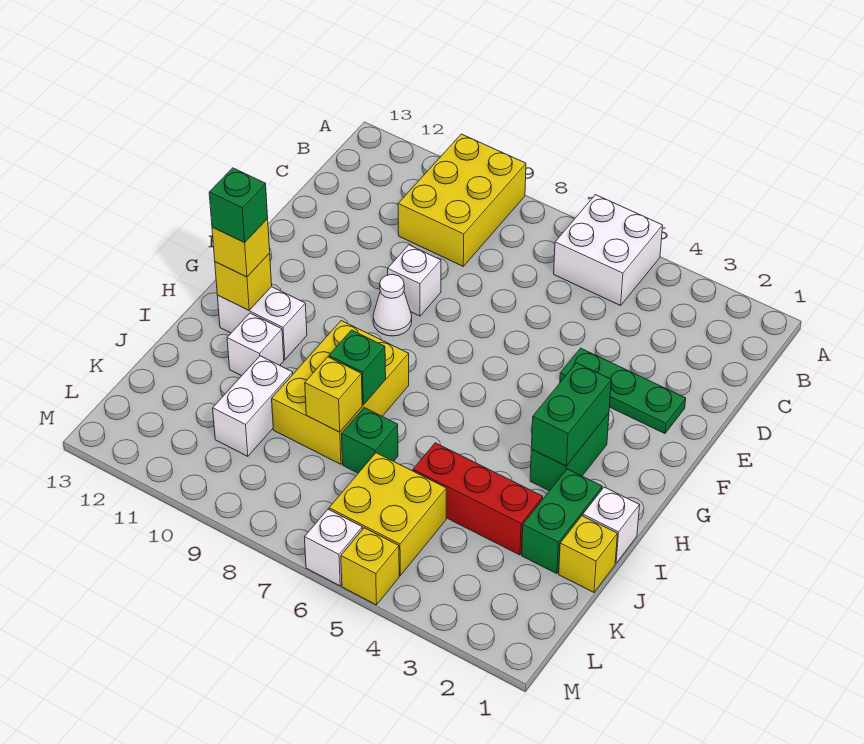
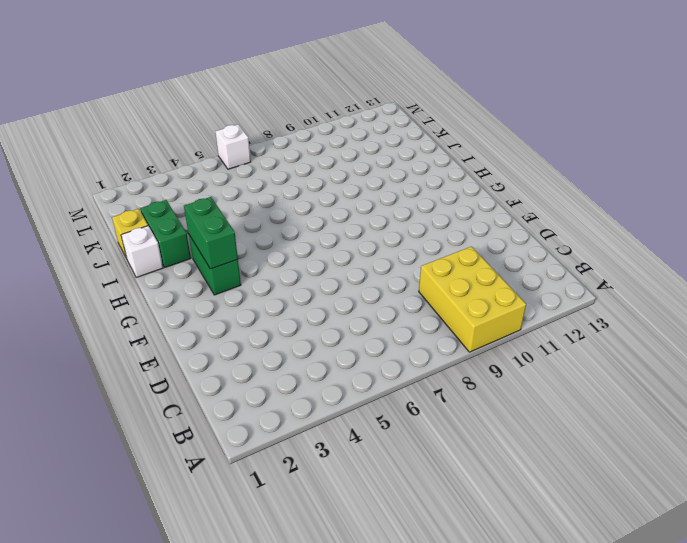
none -> white brick A5:B6 level 1
none -> green plate E2:E4 level 1
none -> white brick E9 level 1

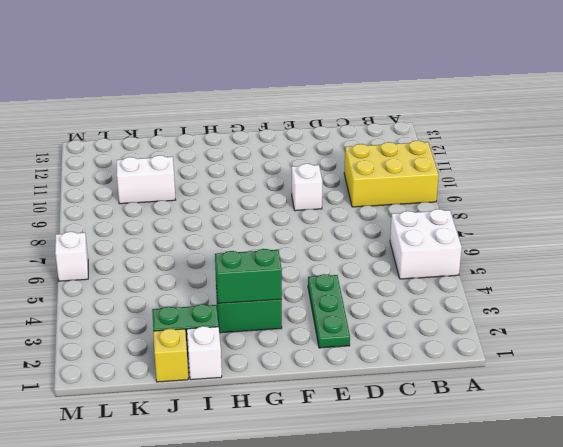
none -> white cone F9 level 1
none -> yellow brick H8:J9 level 1
none -> white brick H11:H12 level 1

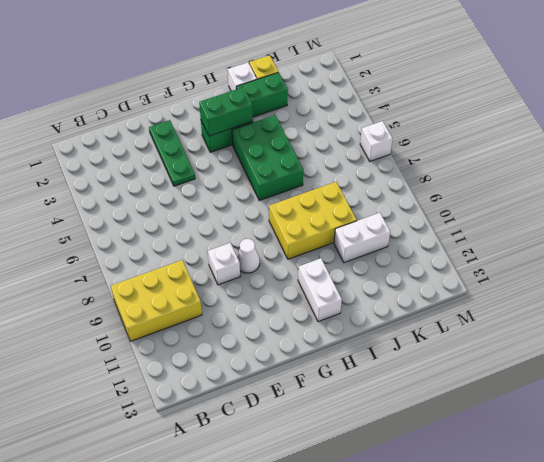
green brick H4:I6 level 1 -> none
none -> white brick A5:B6 level 1
none -> white brick I11 level 1
none -> red brick J3:J5 level 1

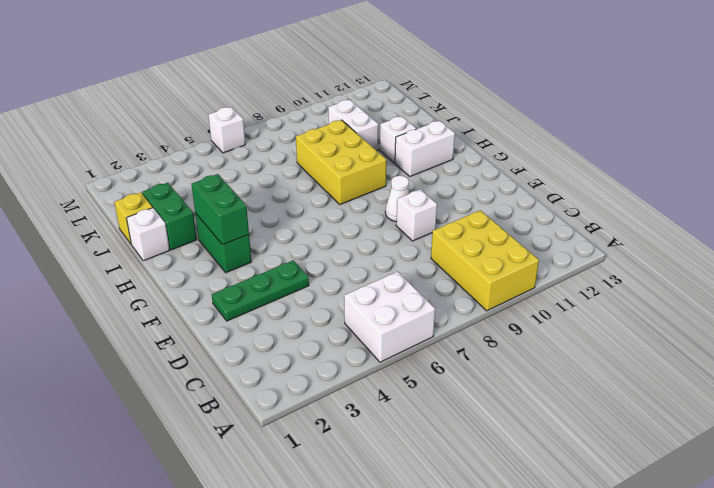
none -> red brick J3:J5 level 1
none -> green brick J7 level 1
none -> yellow brick K5:L6 level 1

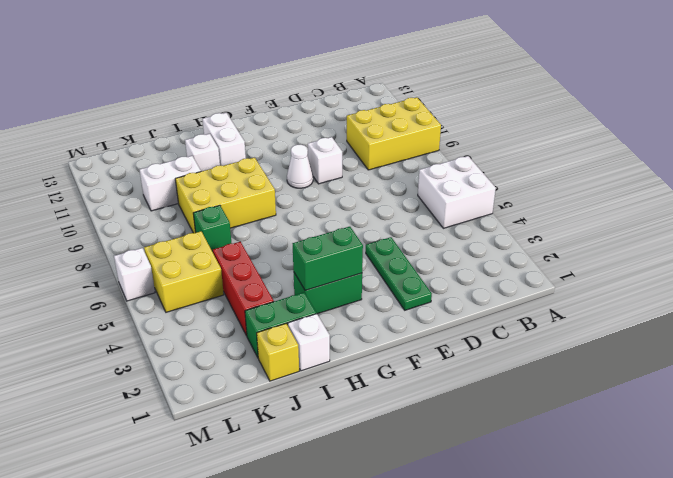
none -> yellow brick M5 level 1
none -> yellow brick H12 level 2
none -> green brick I8 level 2

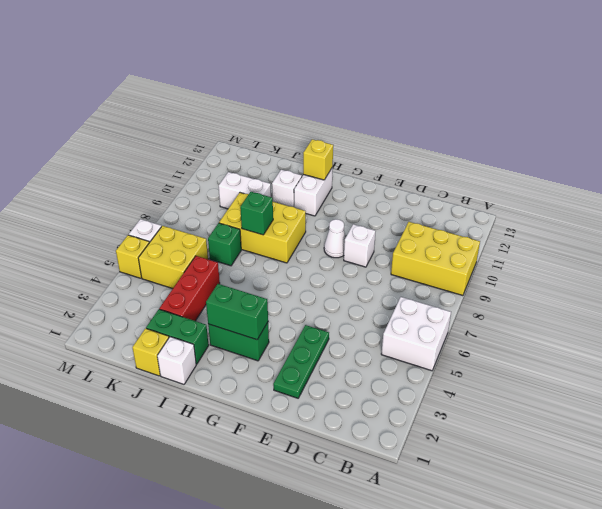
none -> yellow brick J8 level 2
none -> yellow brick H12 level 3
none -> green brick H12 level 4

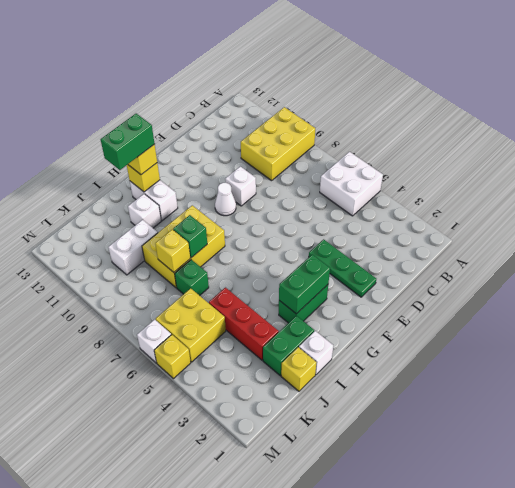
green brick H12:I12 level 4 -> green brick H12 level 4

